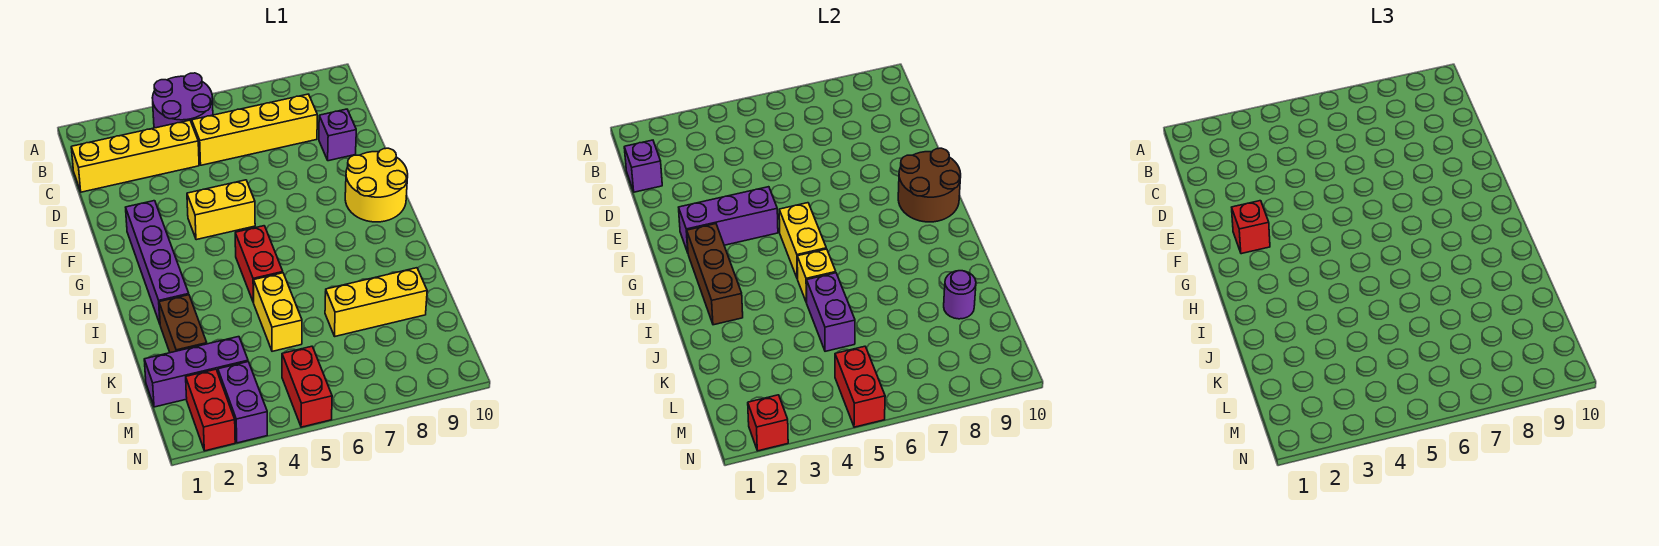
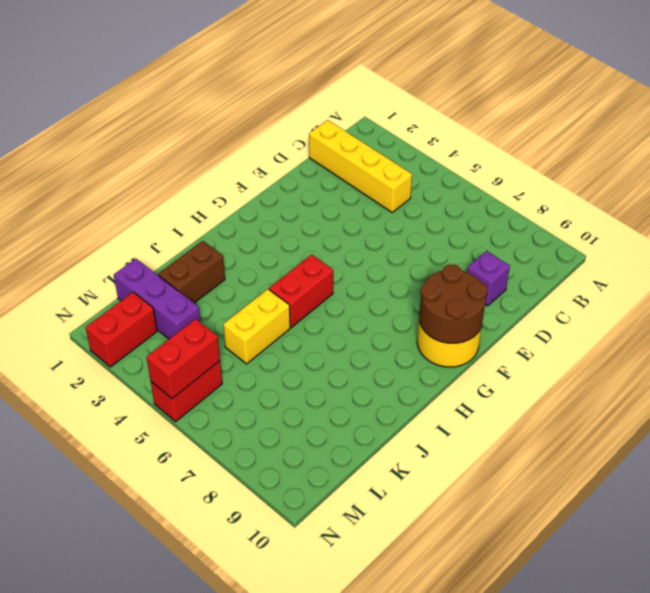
none -> purple round brick A4:B5 level 1
none -> yellow brick C5:C8 level 1
none -> purple brick F2:I2 level 1

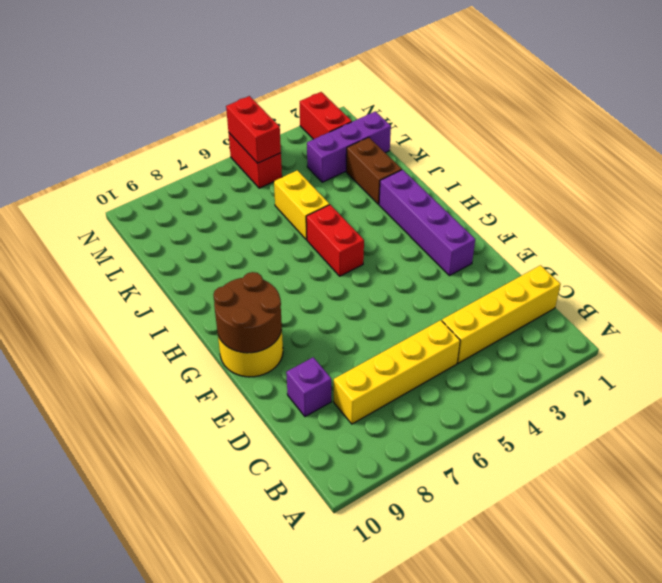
none -> purple round brick A4:B5 level 1
none -> yellow brick F4:F5 level 1
none -> yellow brick K7:K9 level 1

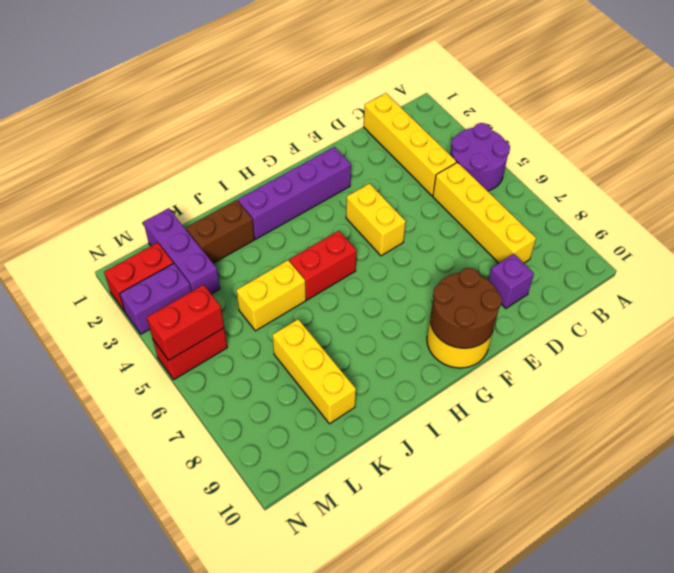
none -> purple brick C1 level 2
none -> purple brick F2:F4 level 2
none -> brown brick G2:I2 level 2

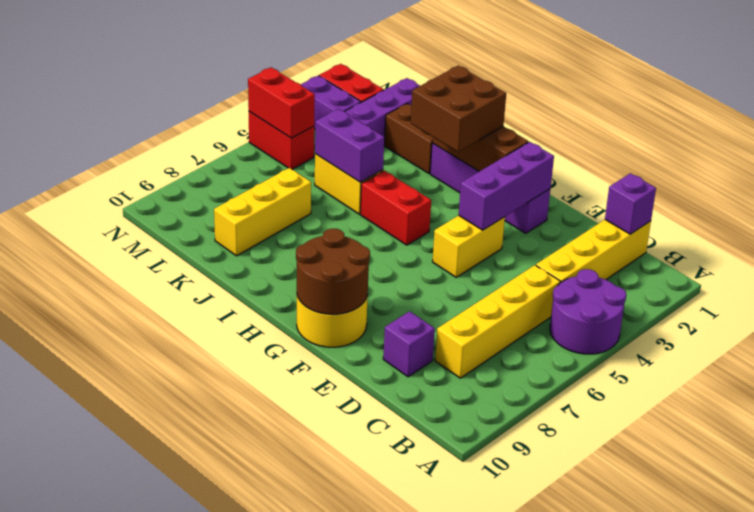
brown brick H2:I3 level 3 -> none
none -> yellow brick G5:H5 level 2
none -> yellow brick I5 level 2
none -> purple round brick K9 level 2

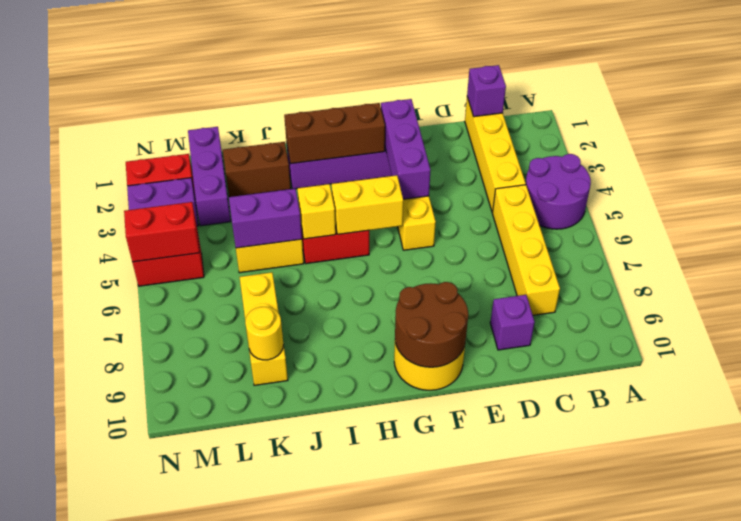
yellow round brick K9 level 2 -> purple round brick K9 level 2
none -> red brick N2 level 2
none -> red brick F2 level 3

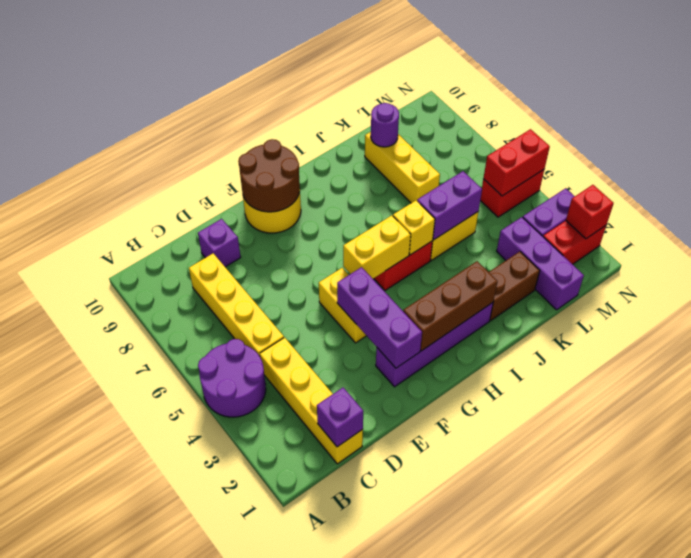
none -> red brick F2 level 3

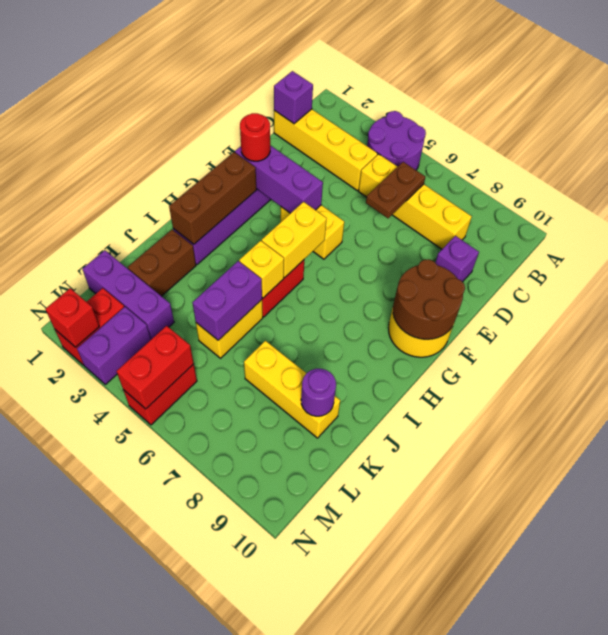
brown plate C6:D6 level 2 -> none
red round brick F2 level 3 -> red brick F2 level 3

